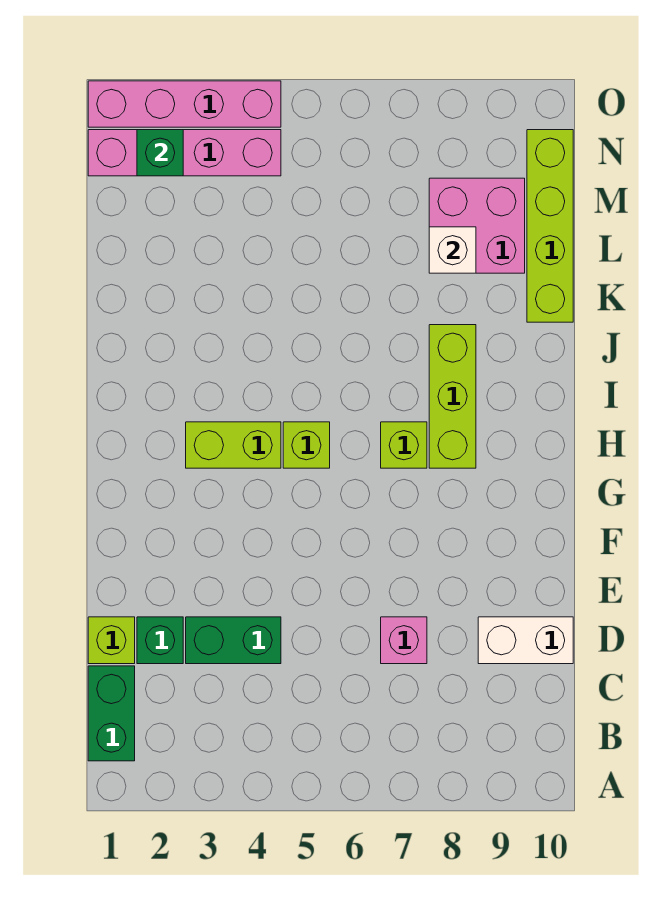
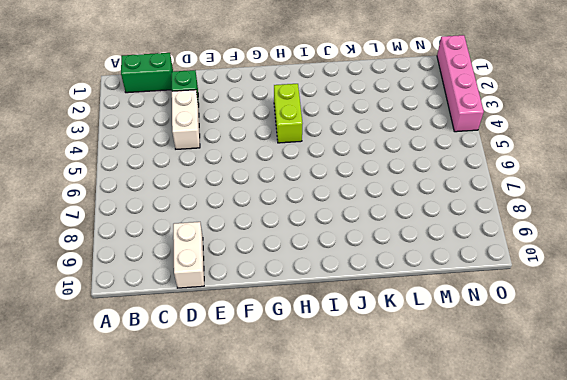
white brick D3:D4 level 1 -> green brick D3:D4 level 1
none -> lime brick D1 level 1
none -> pink brick D7 level 1
none -> lime brick H5 level 1

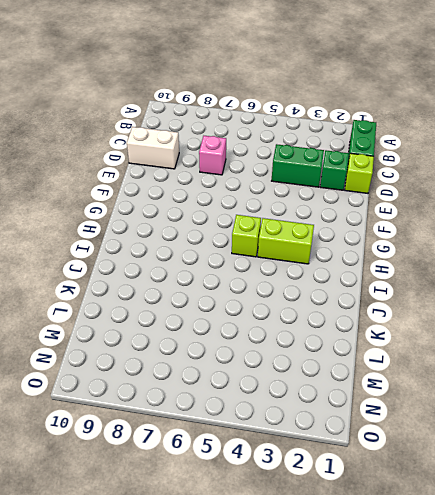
none -> lime brick H7 level 1
none -> lime brick H8:J8 level 1
none -> lime brick K10:N10 level 1

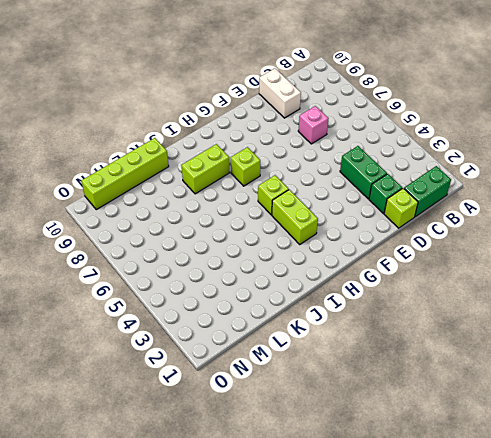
lime brick I8:J8 level 1 -> lime brick H8:J8 level 1
none -> pink brick L8:M9 level 1
none -> pink brick N1:N4 level 1
none -> pink brick O1:O4 level 1

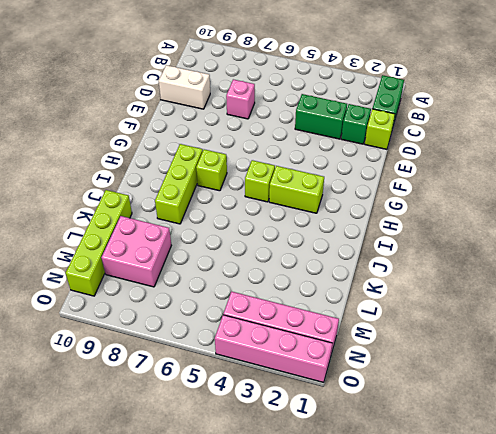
none -> white brick L8 level 2
none -> green brick N2 level 2

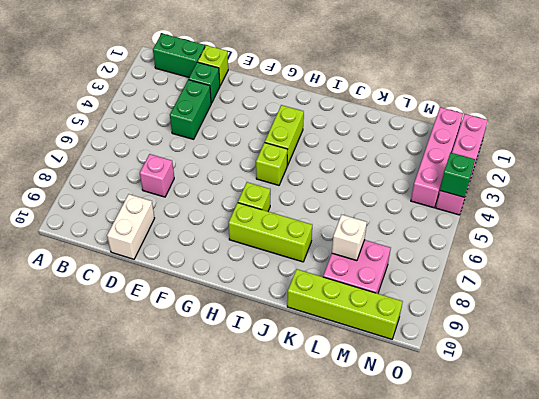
green brick O4 level 2 -> green brick N2 level 2

